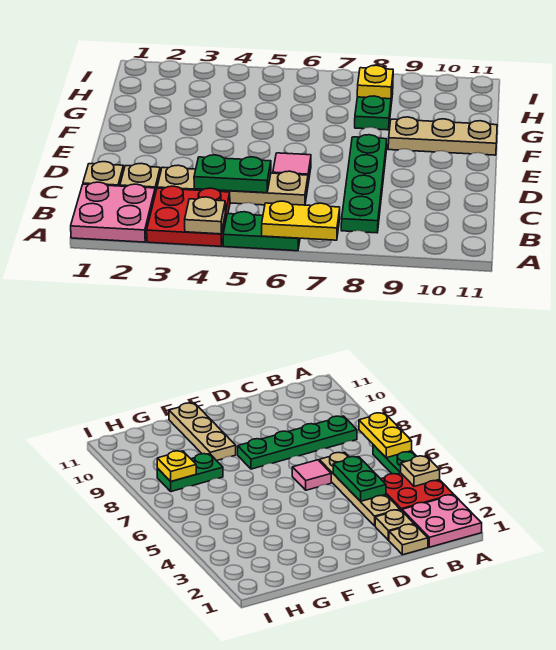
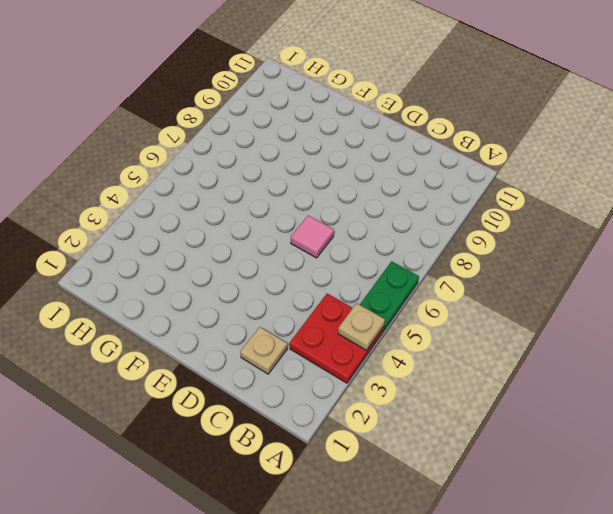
none -> pink plate A1:B2 level 1
none -> green plate B8:E8 level 1
none -> tan plate C1 level 1

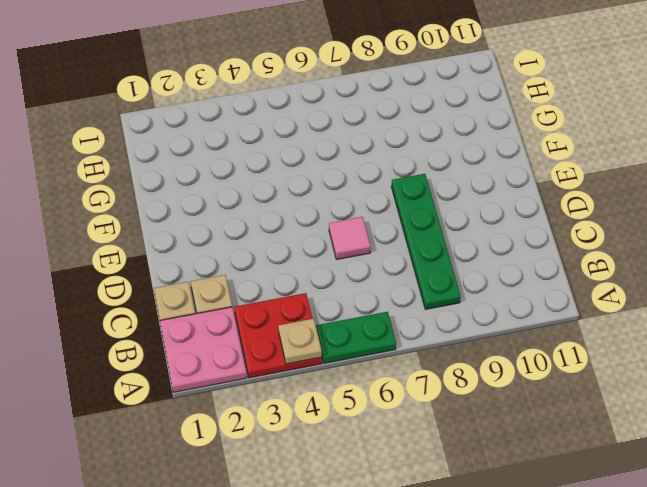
none -> tan plate C3:C6 level 1
none -> tan plate F9:F11 level 1
none -> green plate G8:H8 level 1

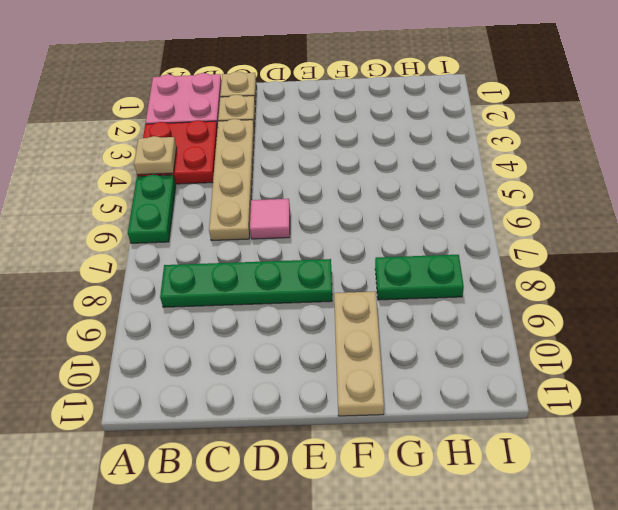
none -> yellow plate A6:A7 level 2
none -> green plate C4:C5 level 2
none -> yellow plate H8 level 2

